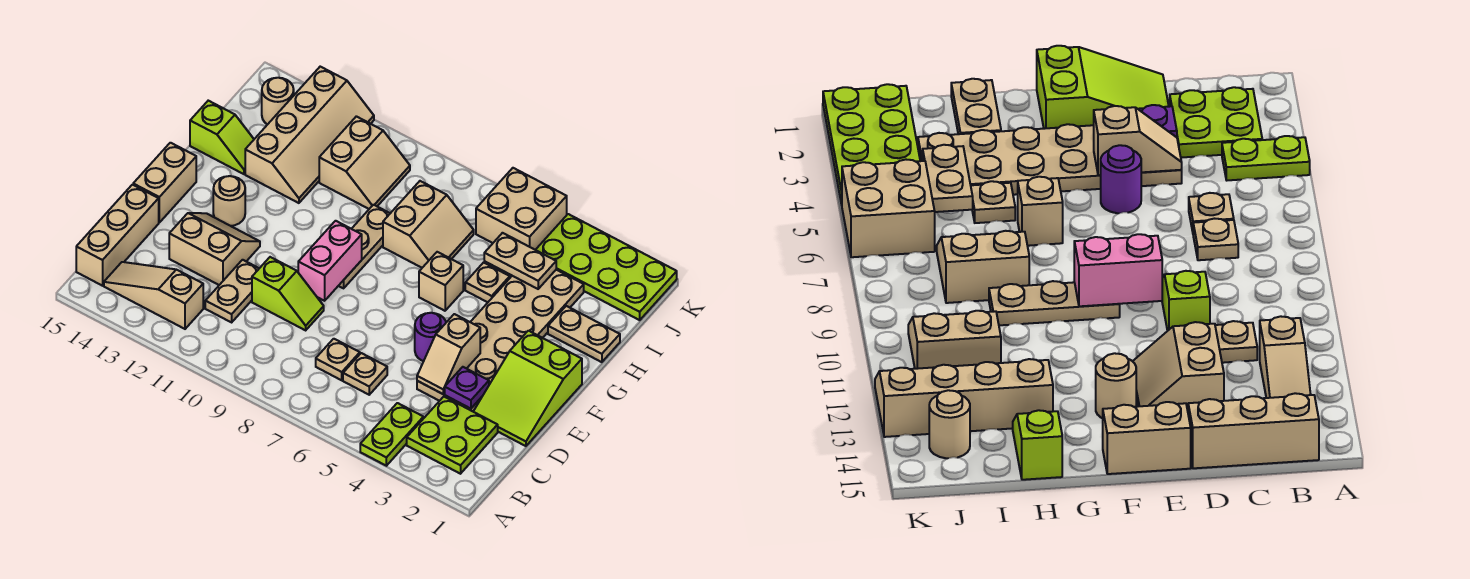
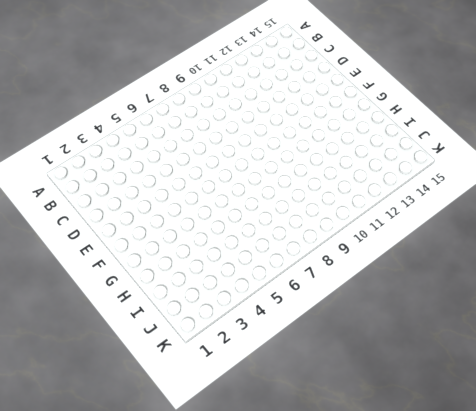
none -> lime plate A4:B4 level 1
none -> lime plate B2:C3 level 1
none -> tan slope B12:B14 level 1 top 12

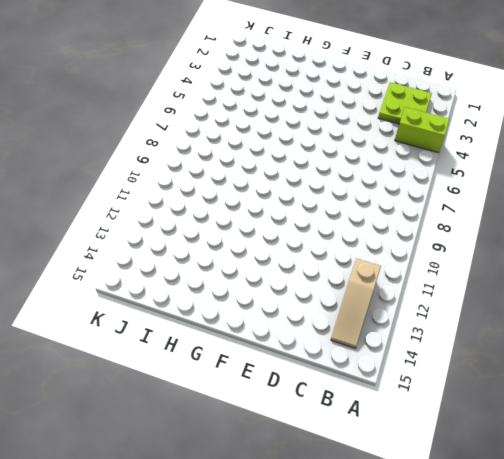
lime brick A4:B4 level 1 -> lime plate A4:B4 level 1
none -> tan brick B15:D15 level 1
none -> tan plate C6 level 1
none -> tan plate C7 level 1

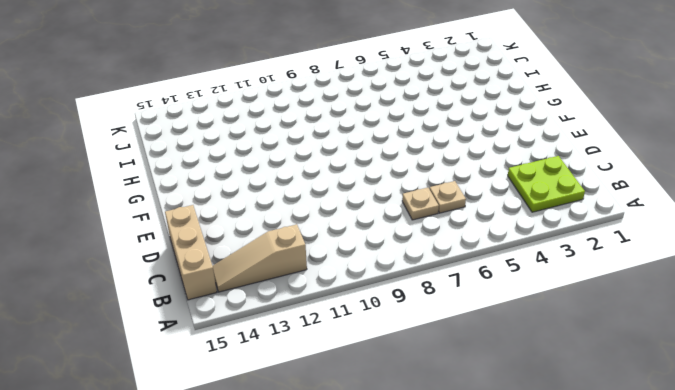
none -> lime plate A4:B4 level 1
none -> tan plate C11:D11 level 1
none -> lime slope D1:F2 level 1 top F

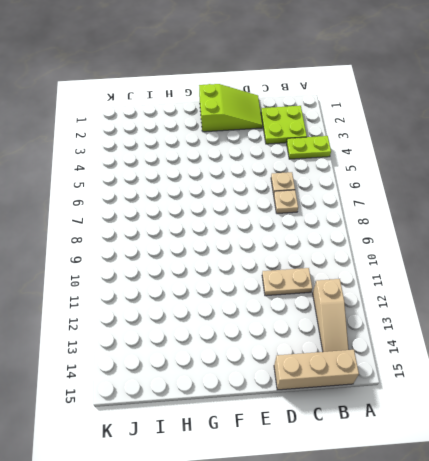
none -> tan plate D3:I4 level 1
none -> lime slope D9:D10 level 1 top 10
none -> tan slope D12:E13 level 1 top D

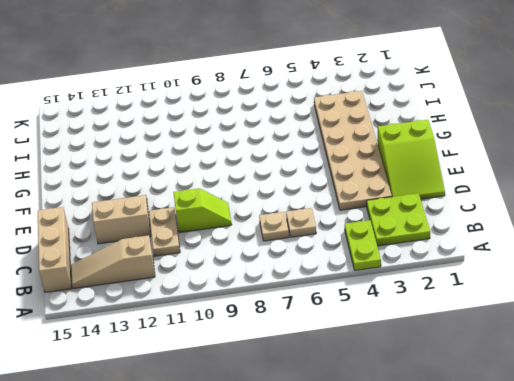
none -> purple round brick E5 level 1
none -> tan brick E15:F15 level 1
none -> tan plate F9:H9 level 1

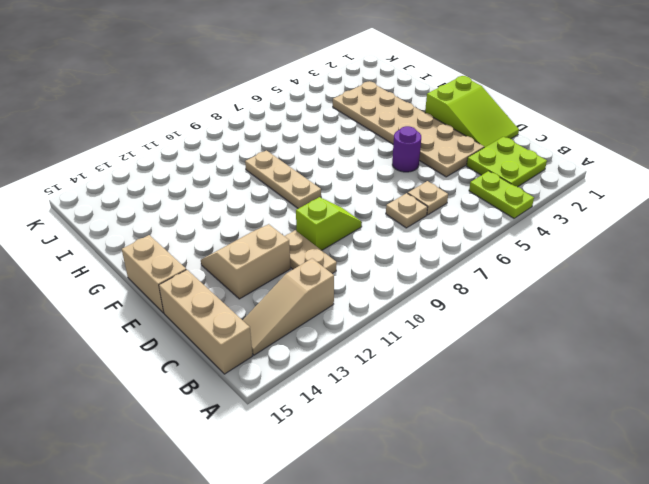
none -> tan round brick F13 level 1
none -> tan brick G6 level 1
none -> tan plate H1:H2 level 1

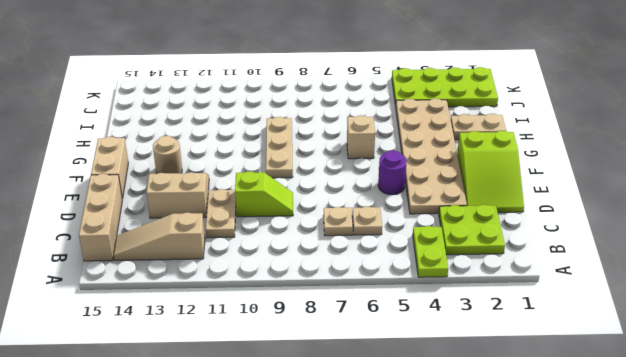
none -> tan plate H5 level 1
none -> tan slope H7:I8 level 1 top 8
none -> tan slope H12:K13 level 1 top 13

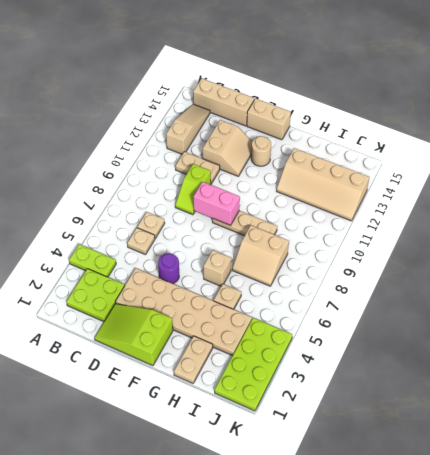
none -> lime slope H14:H15 level 1 top 15
none -> tan slope I10:J11 level 1 top 11
none -> tan brick J5:K6 level 1

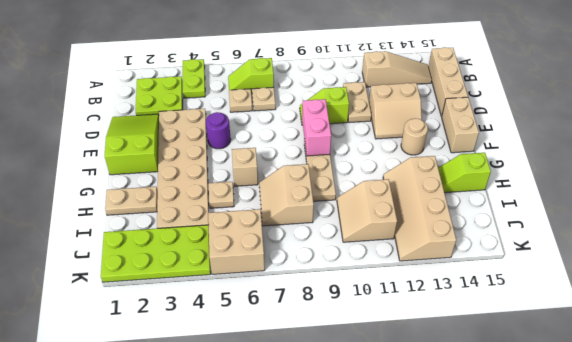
lime slope B6:B7 level 1 top 7 -> none
none -> tan round brick J14 level 1
none -> purple plate D3 level 2
none -> tan slope D4:E4 level 2 top E

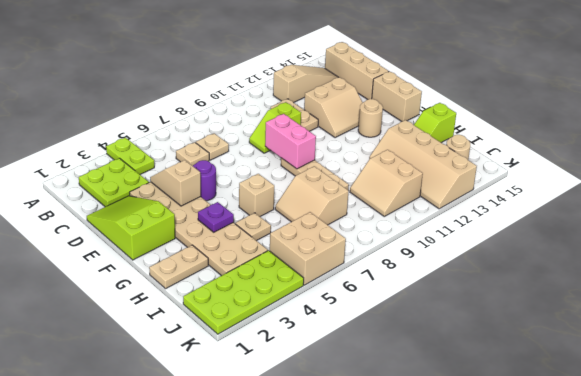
purple plate G4 level 2 -> purple plate D3 level 2
none -> tan plate I4:I5 level 2

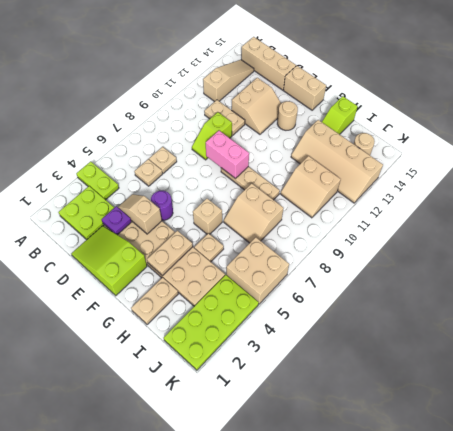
tan plate G3:G4 level 2 -> tan plate I4:I5 level 2

